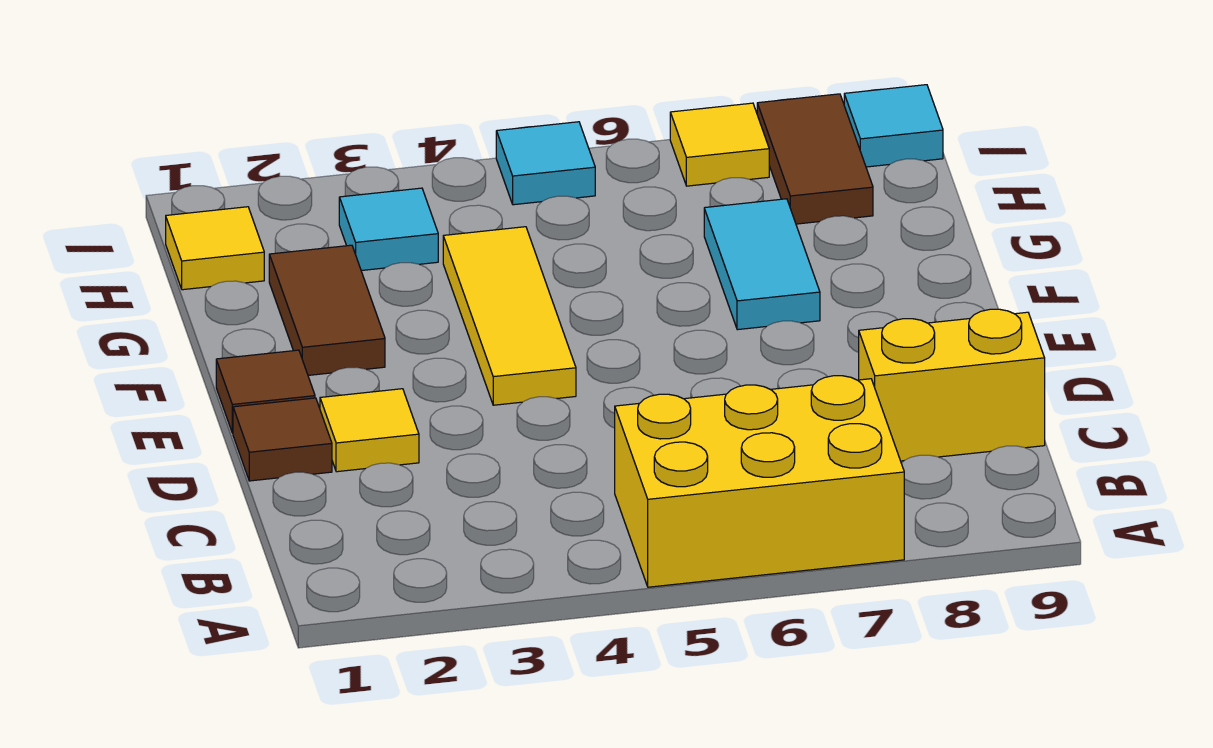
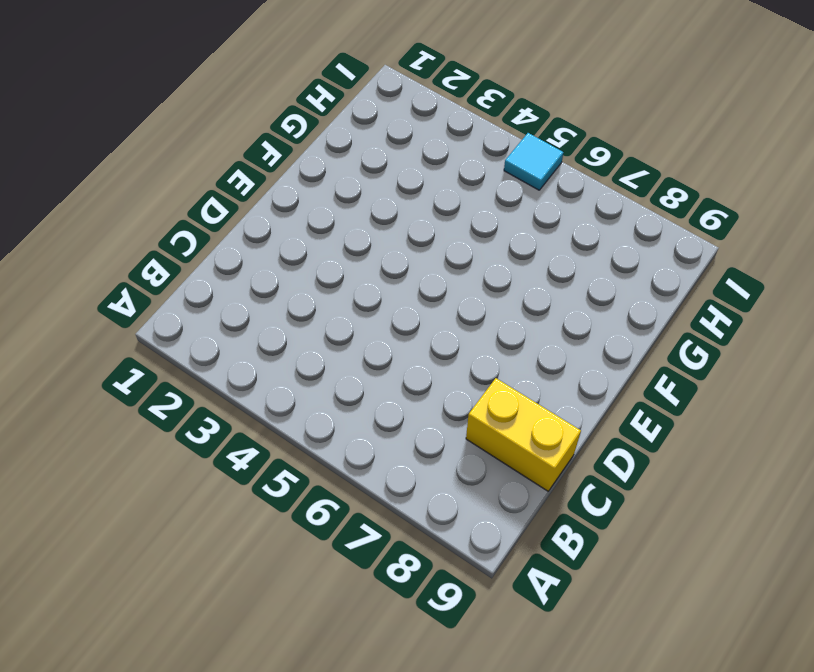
none -> yellow brick A5:B7 level 1
none -> brown tile D1 level 1
none -> yellow tile D2 level 1

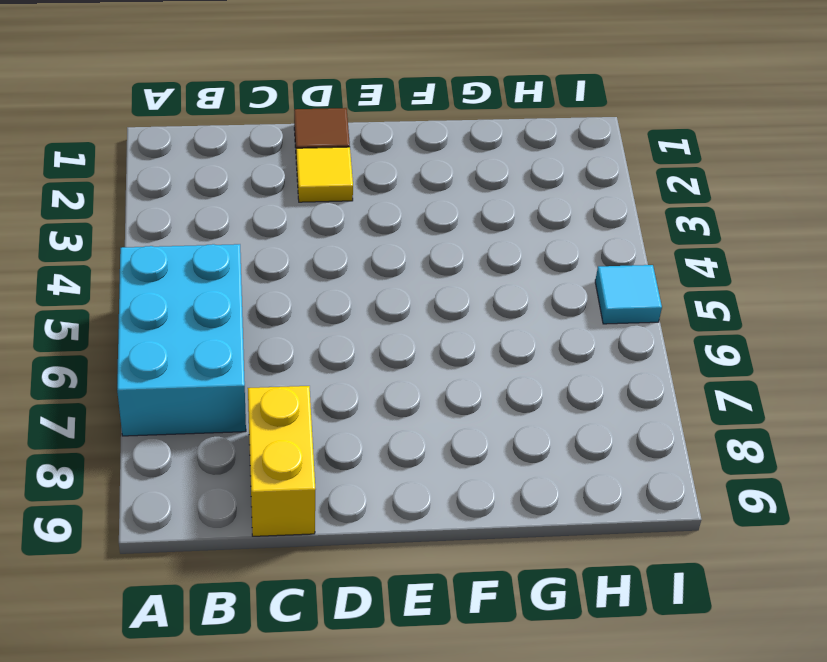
cyan brick A5:B7 level 1 -> yellow brick A5:B7 level 1
none -> brown tile E1 level 1
none -> yellow tile E4:G4 level 1
none -> brown tile F2:G2 level 1

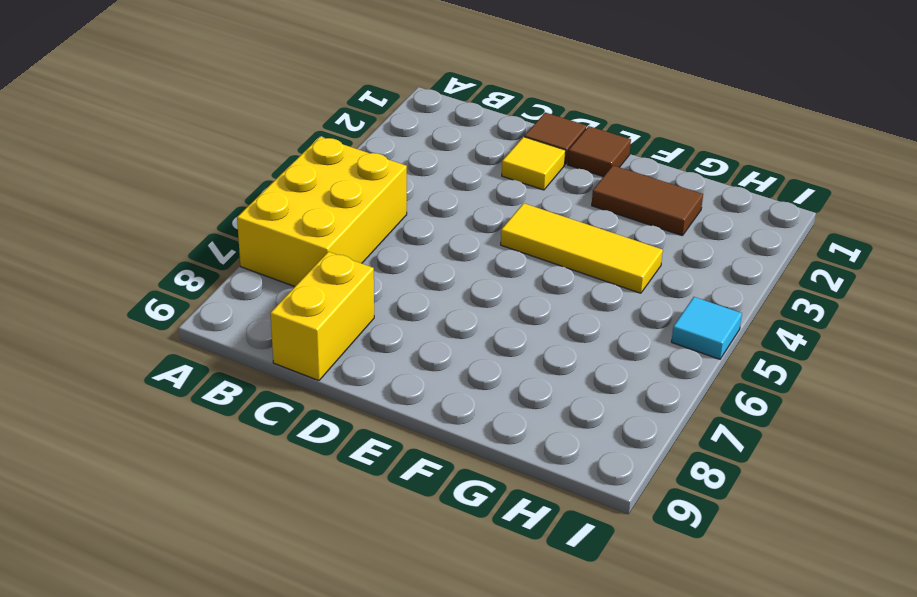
none -> cyan tile F7:G7 level 1
none -> yellow tile H1 level 1
none -> cyan tile H3 level 1

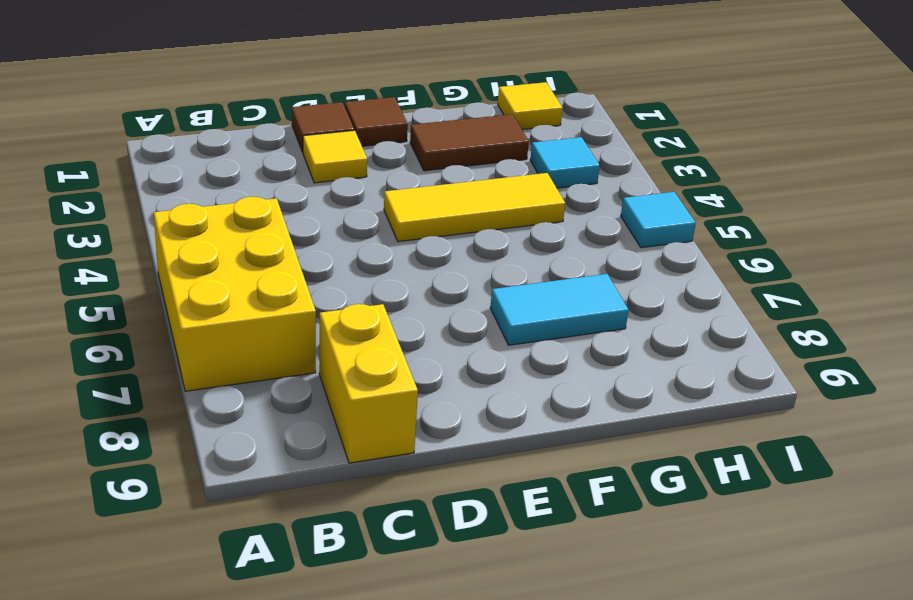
none -> brown tile H8:I8 level 1
none -> yellow tile I7 level 1
none -> cyan tile I9 level 1

